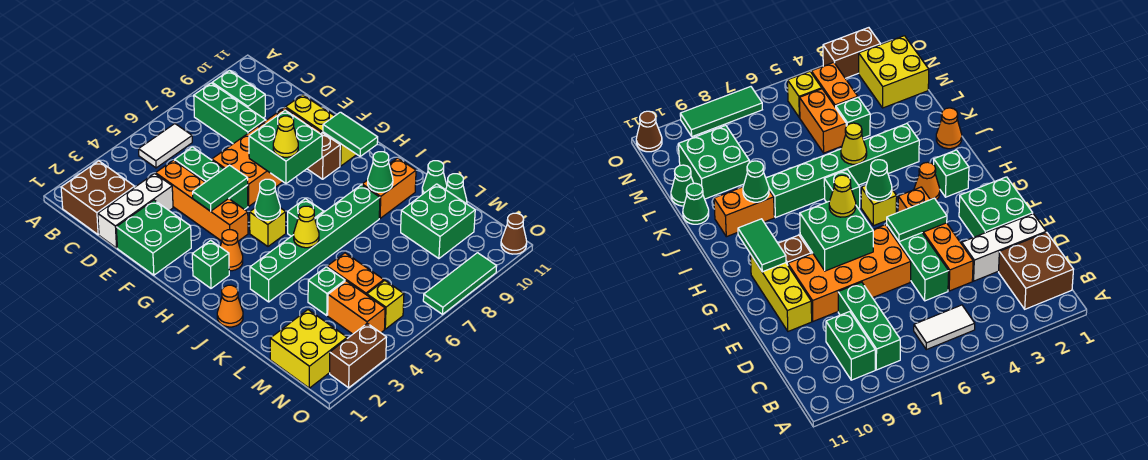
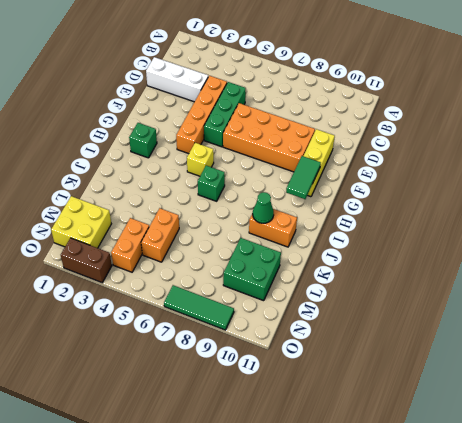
none -> brown brick B1:C2 level 1
none -> white tile B5:B6 level 1
none -> green brick B8:D8 level 1
none -> green brick B9:C9 level 1

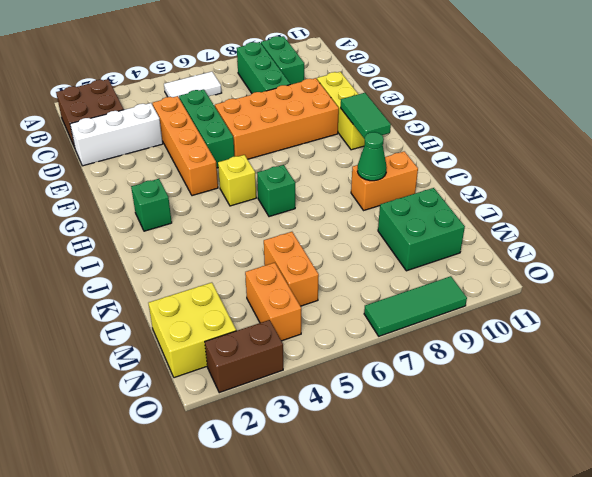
none -> green brick E1:F2 level 1
none -> brown brick G9 level 1
none -> orange cone H3 level 1
none -> orange cone J1 level 1

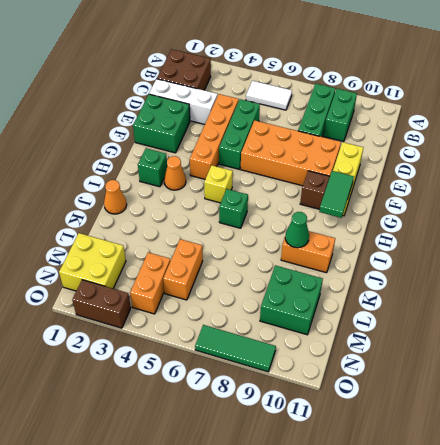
none -> green brick J3:J8 level 1
none -> green cone K11 level 1
none -> green brick L4 level 1
none -> green cone L11 level 1

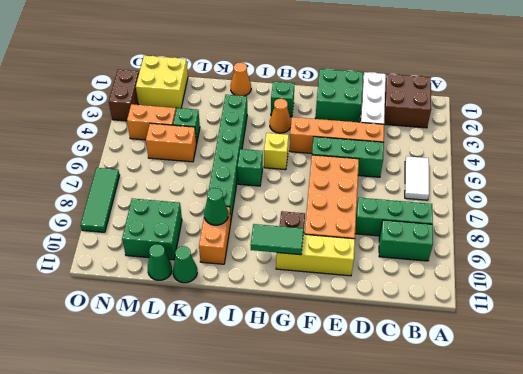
none -> yellow brick N5 level 1
none -> brown cone O11 level 1
none -> green tile F4:F5 level 2
none -> green brick F7:G8 level 2

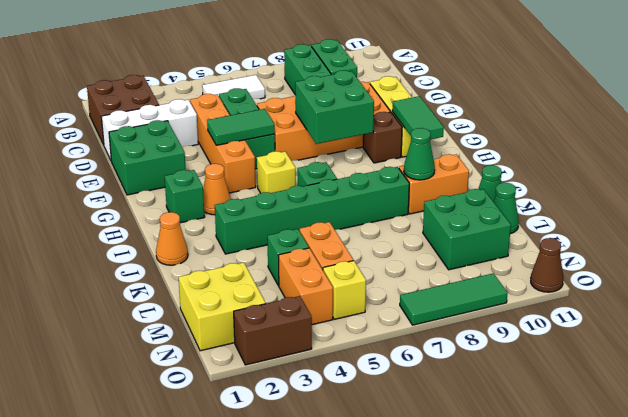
none -> green cone H5 level 2
none -> yellow cone J5 level 2
none -> yellow cone G7 level 3

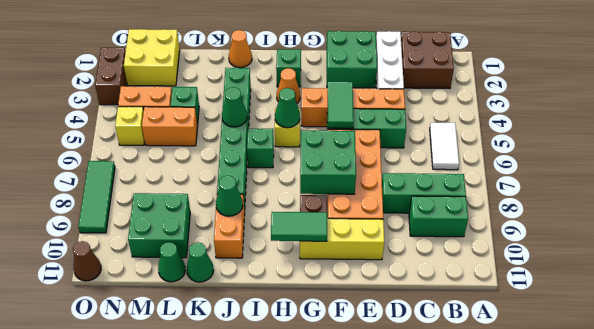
green cone J5 level 2 -> yellow cone J5 level 2
none -> yellow cone G7 level 3

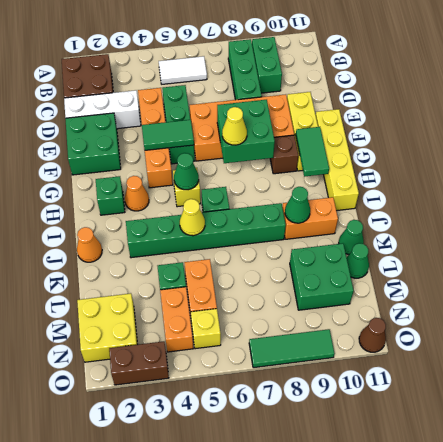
yellow brick F11:I11 level 1 -> none

